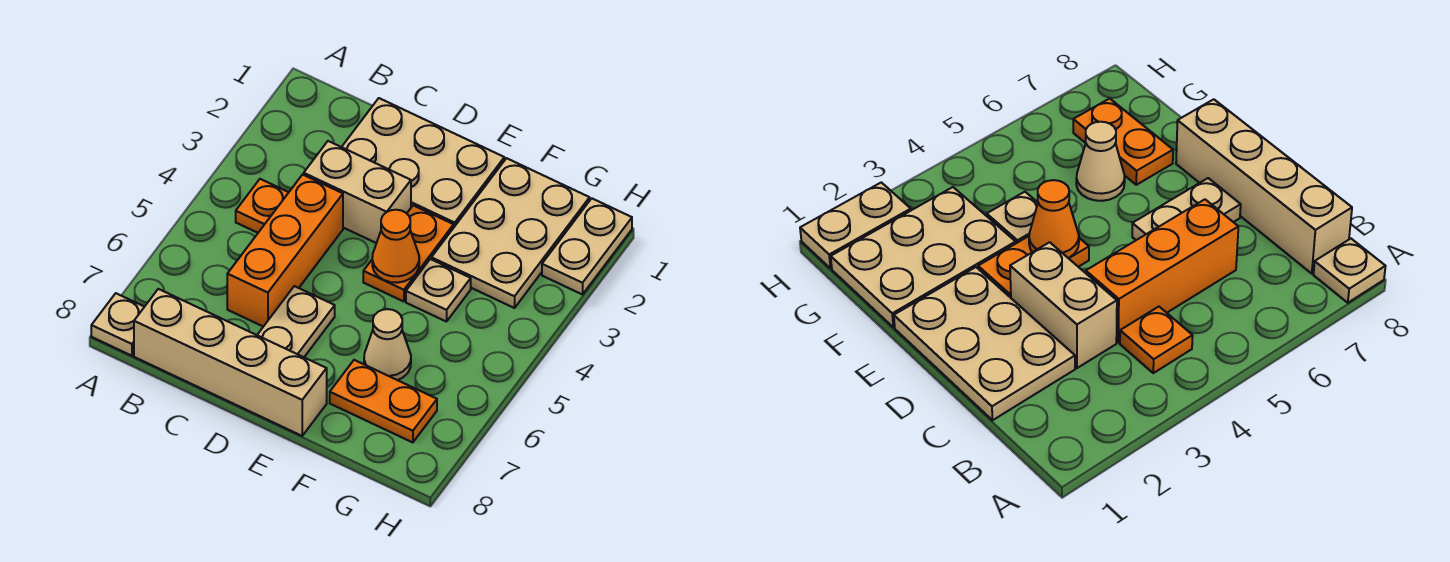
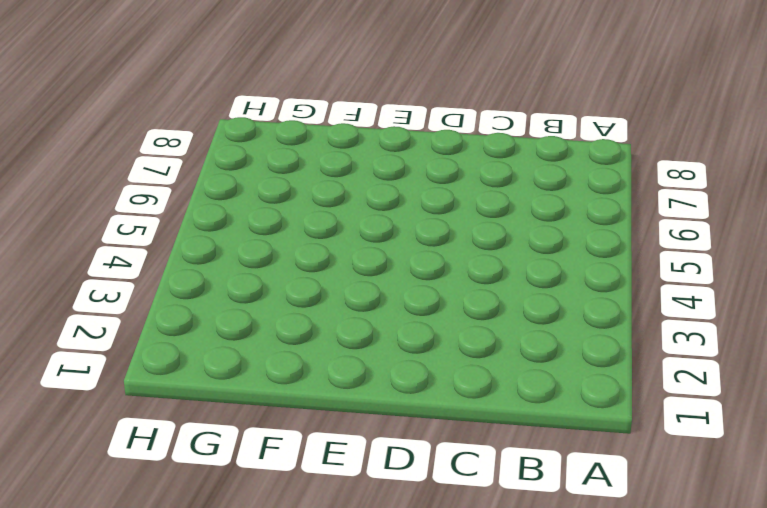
none -> tan plate A8 level 1
none -> orange plate B4 level 1
none -> tan brick B8:E8 level 1

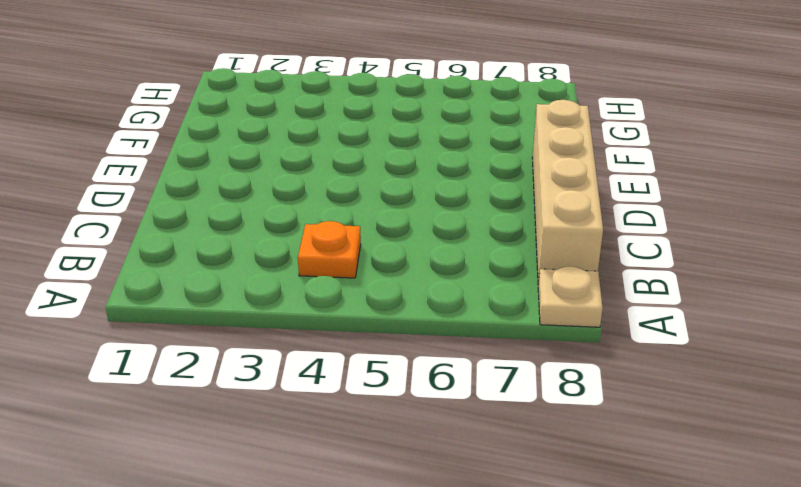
none -> tan plate C1:E2 level 1
none -> tan brick C3:D3 level 1
none -> orange brick C4:C6 level 1

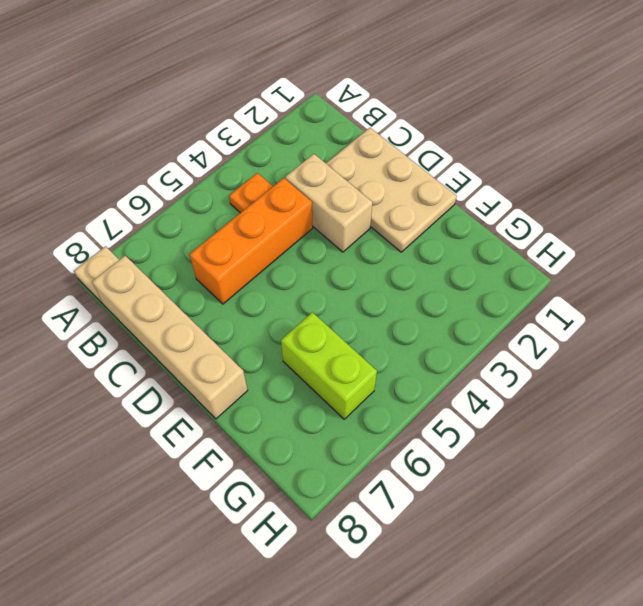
lime brick F6:G6 level 1 -> tan cone F6 level 1
none -> tan plate D6:D7 level 1
none -> orange plate E3:E4 level 1
none -> tan plate F1:G3 level 1

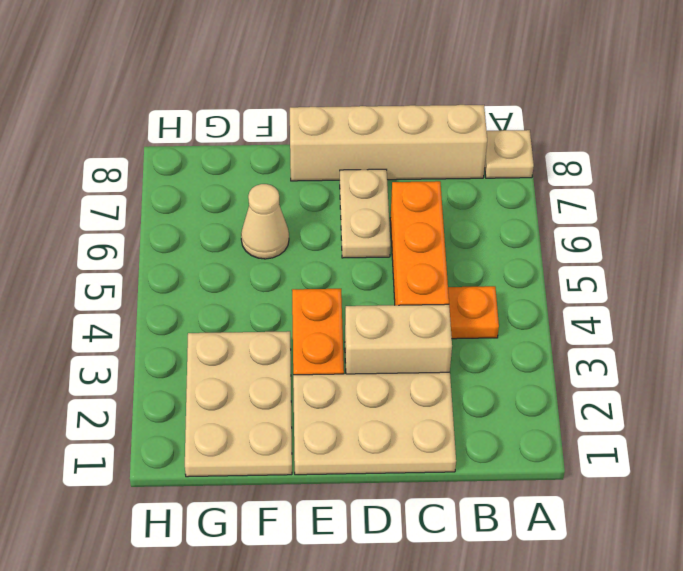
none -> tan plate F4 level 1
none -> orange plate F7:G7 level 1
none -> tan plate H1:H2 level 1

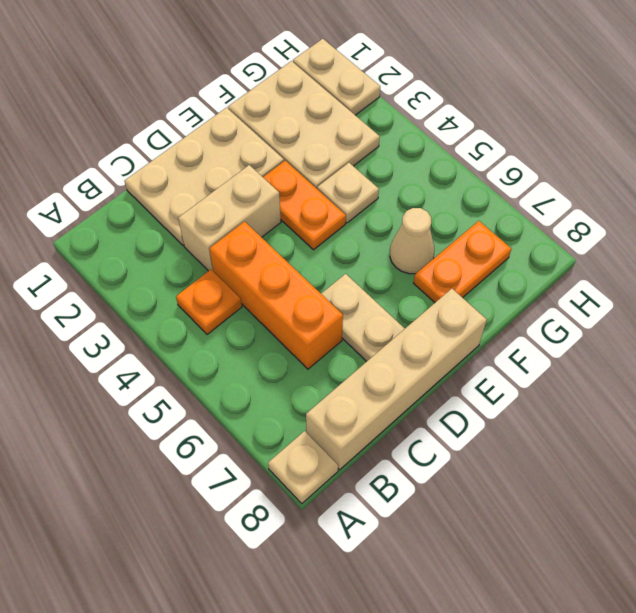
none -> orange cone E4 level 2

